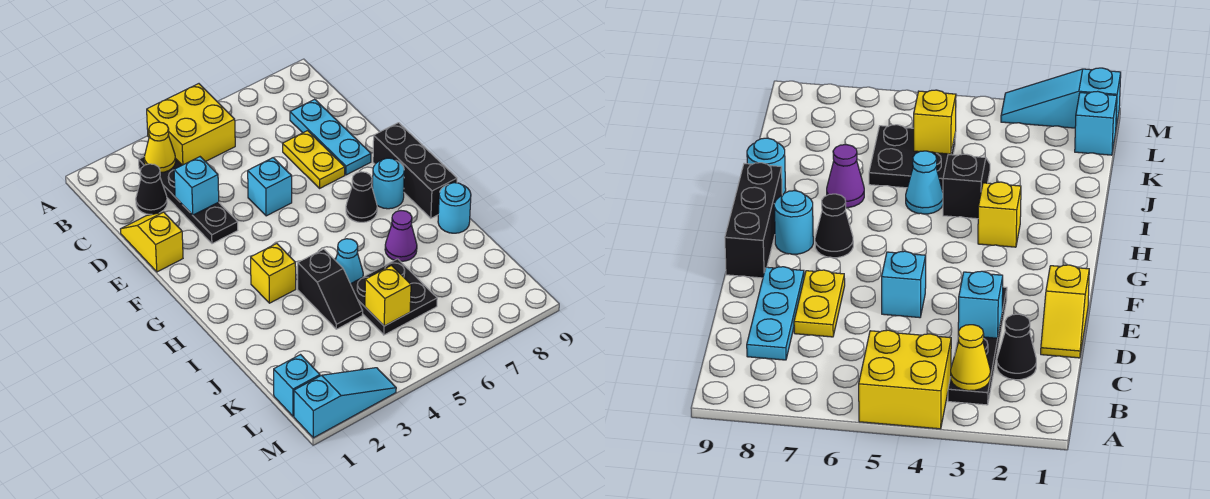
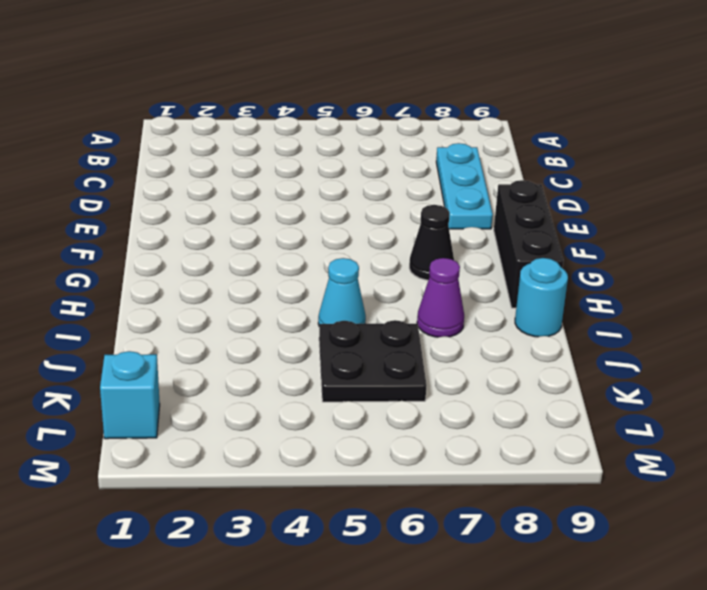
none -> yellow brick A4:B5 level 1
none -> black plate B3:E3 level 1
none -> black cone C2 level 1

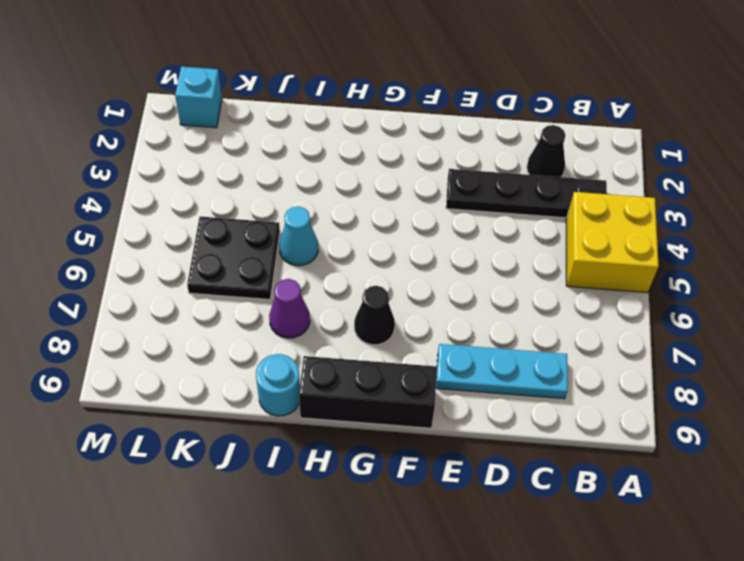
none -> yellow slope D1:E1 level 1 top E
none -> yellow plate D7:E7 level 1
none -> cyan brick E5 level 1

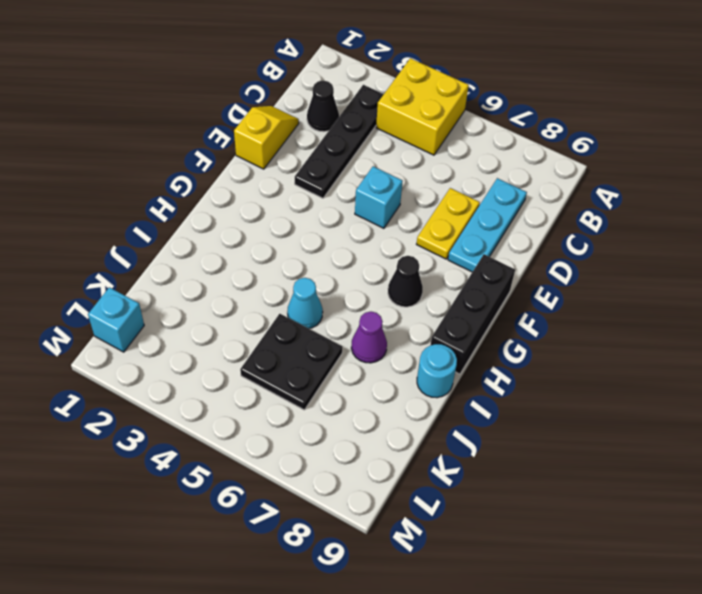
none -> cyan round brick G8 level 1
none -> yellow brick H3 level 1
none -> black slope I4:J4 level 1 top I

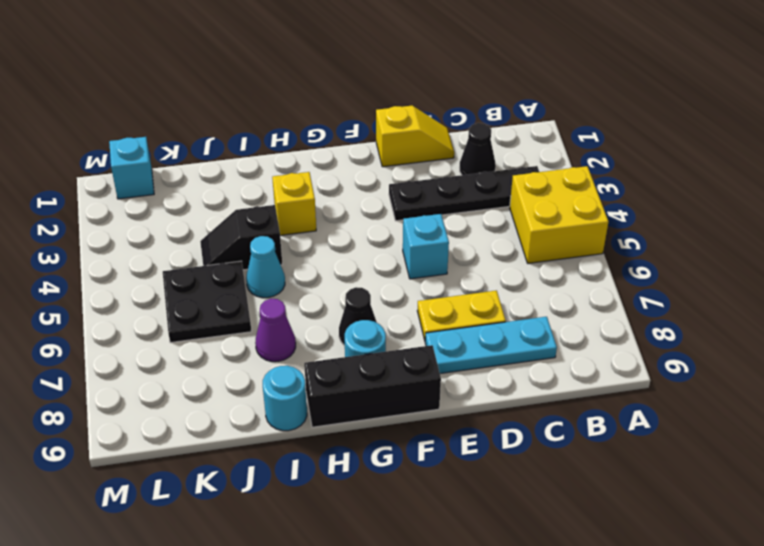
none -> cyan slope M1:M3 level 1 top 1
none -> yellow cone B3 level 2
none -> cyan brick D3 level 2

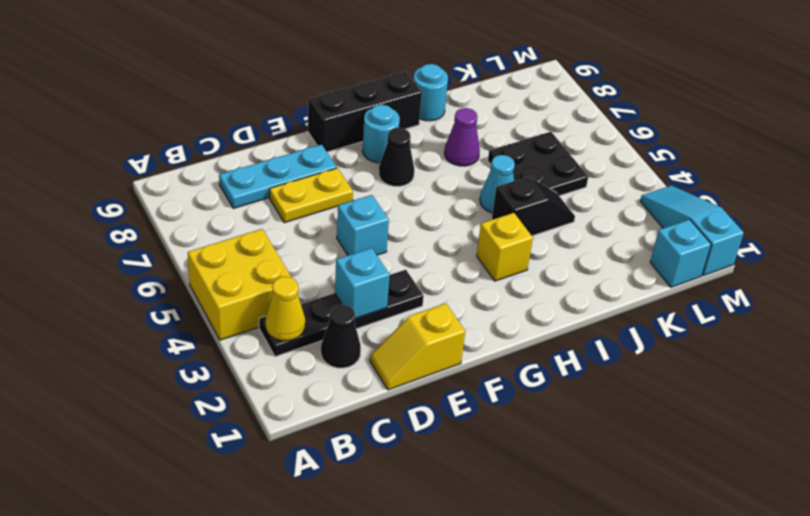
none -> yellow brick K5 level 2

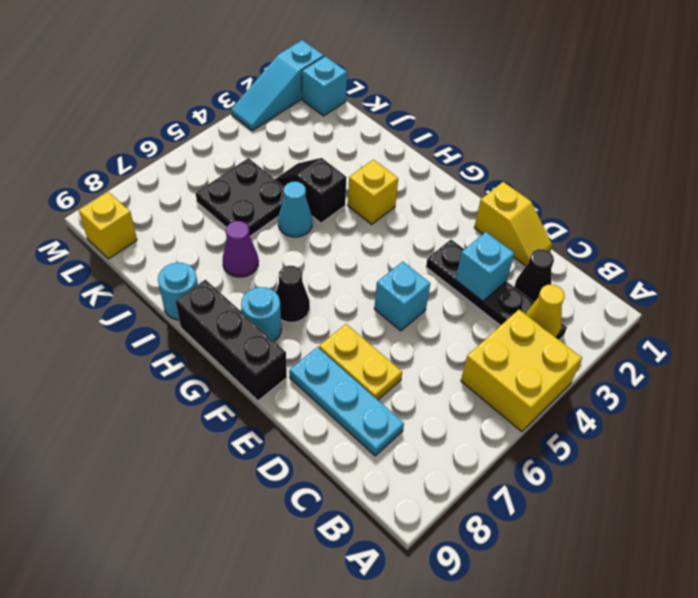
yellow brick L9 level 1 -> yellow brick K5 level 2

